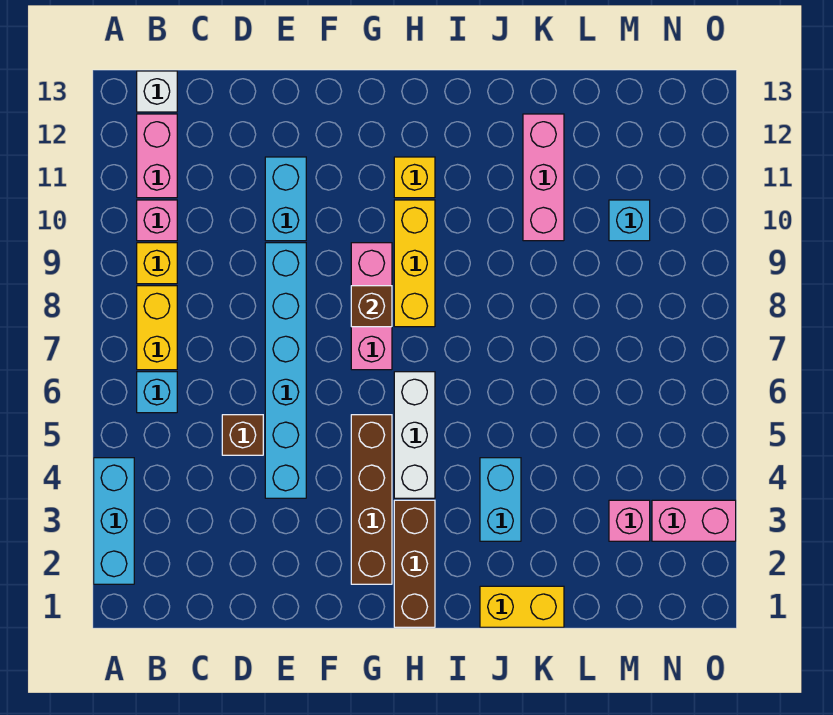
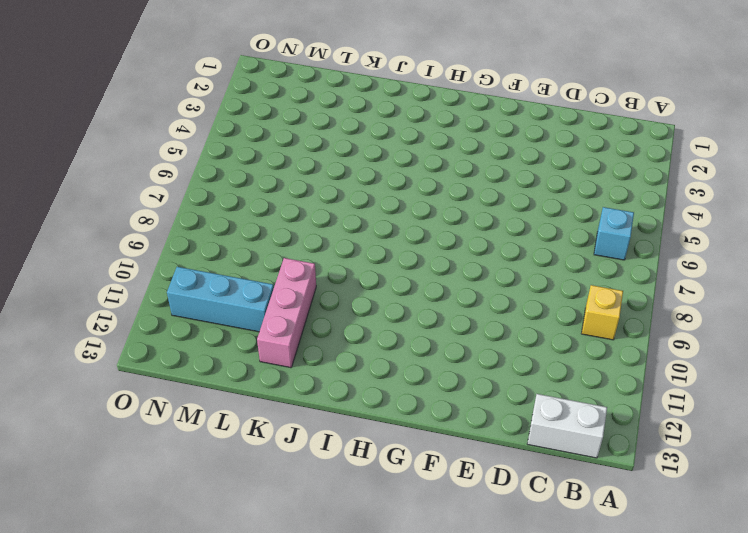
white brick B13:C13 level 1 -> white brick B13 level 1
cyan brick L11:N11 level 1 -> cyan brick A2:A4 level 1
none -> yellow brick B7:B8 level 1
none -> pink brick B10 level 1
none -> pink brick B11:B12 level 1

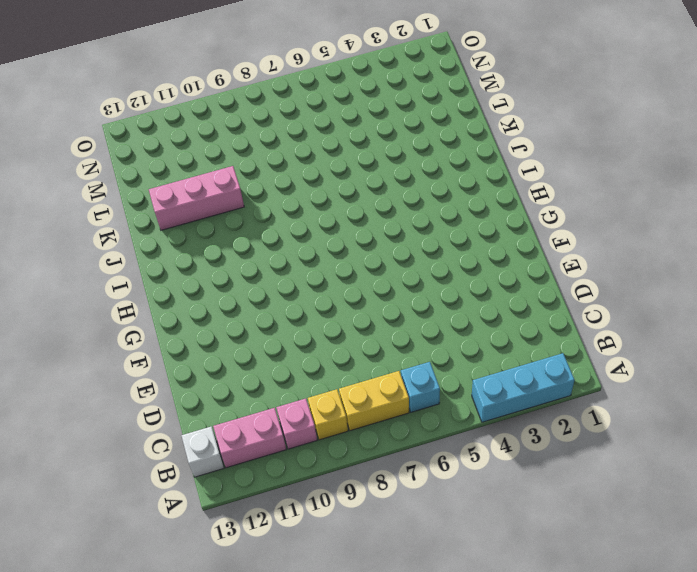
none -> brown brick D5 level 1
none -> cyan brick E4:E9 level 1
none -> cyan brick E10:E11 level 1

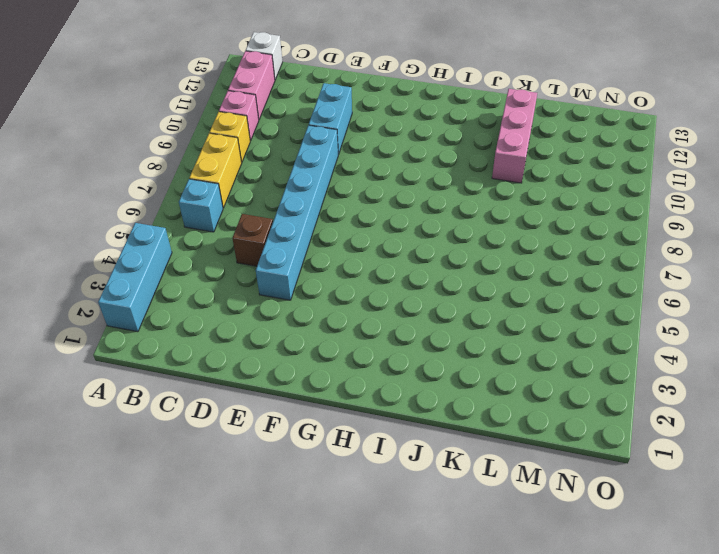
none -> brown brick G2:G5 level 1
none -> pink brick G7:G9 level 1
none -> brown brick H1:H3 level 1

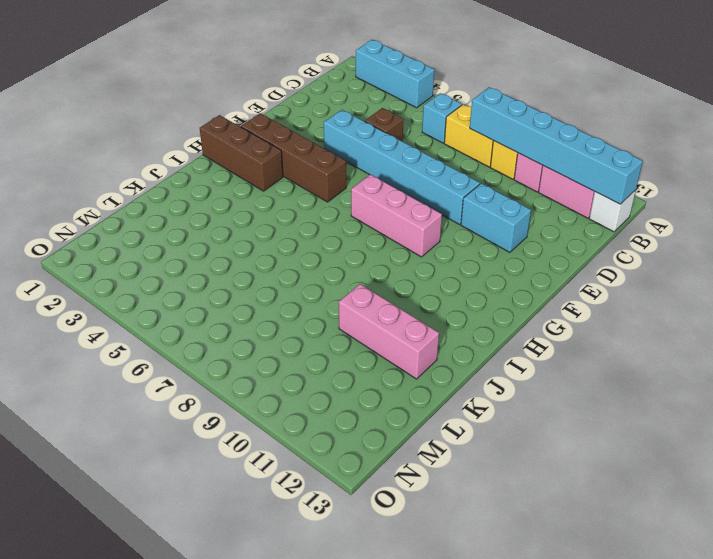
cyan brick B8:B13 level 2 -> none
none -> white brick H4:H6 level 1
none -> yellow brick H8:H10 level 1
none -> yellow brick H11 level 1

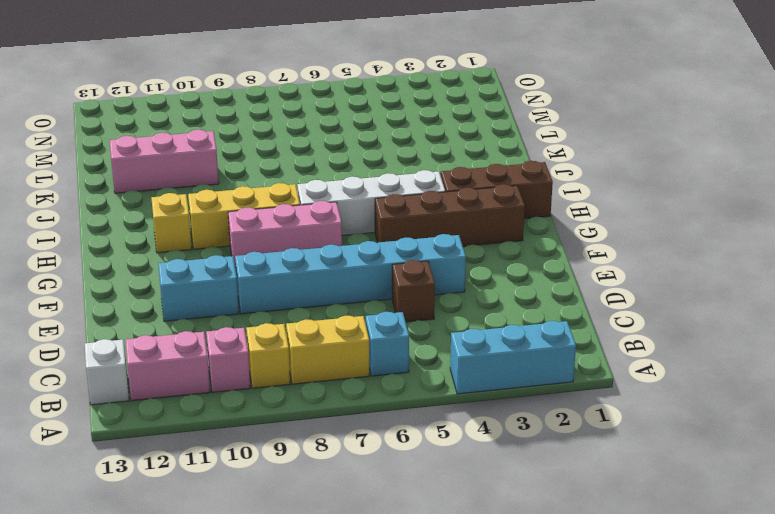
white brick H4:H7 level 1 -> white brick H4:H6 level 1
none -> yellow brick J1:K1 level 1
none -> cyan brick J3:J4 level 1
none -> pink brick M3 level 1

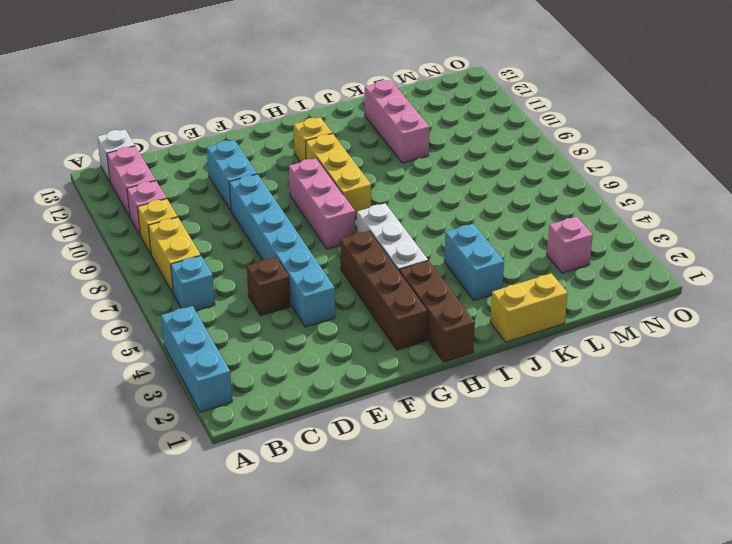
none -> cyan brick M10 level 1
none -> pink brick N3:O3 level 1
none -> brown brick G8 level 2

